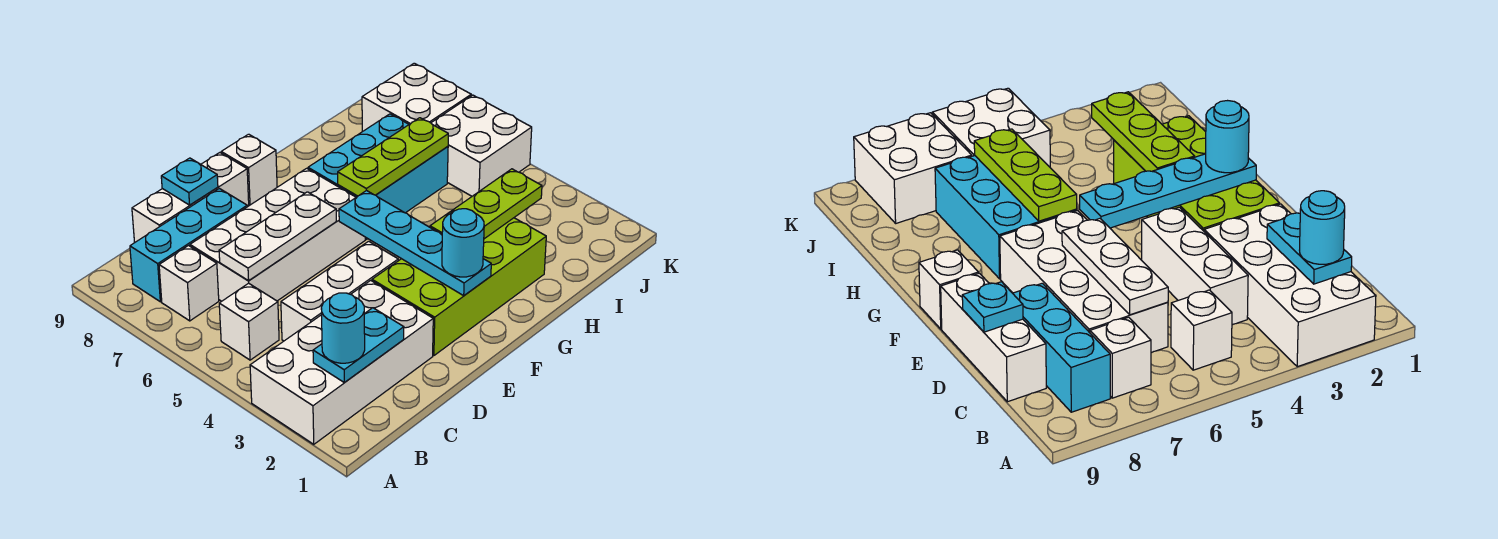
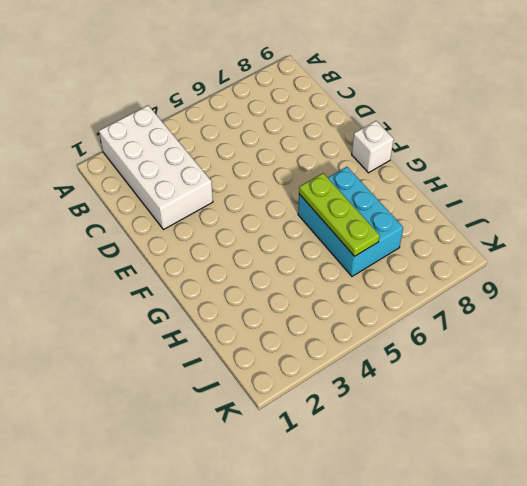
none -> white brick B5 level 1
none -> white brick B7 level 1
none -> cyan brick B8:D8 level 1

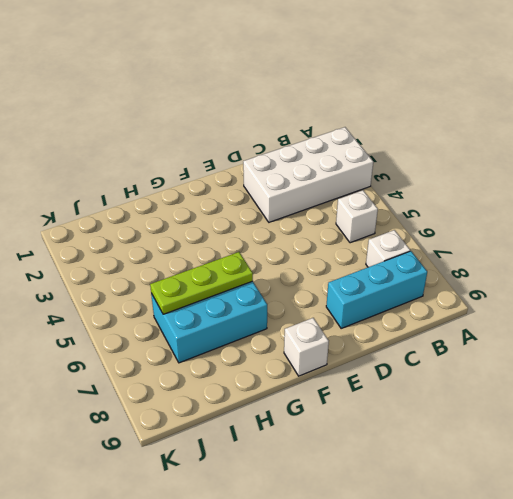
none -> white brick C4:E4 level 1
none -> white brick C6:F7 level 1
none -> white brick C9:E9 level 1

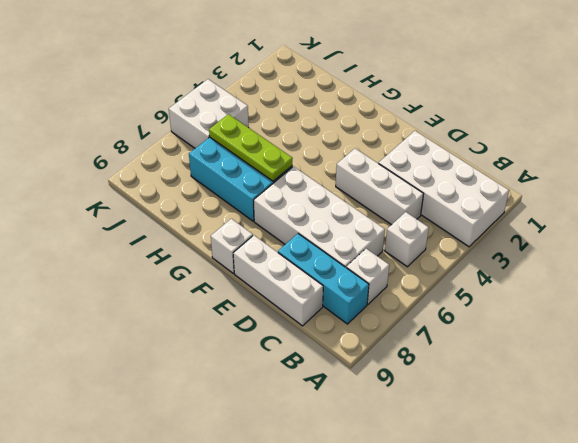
none -> lime brick E2:H3 level 1
none -> white brick J7:K8 level 1
none -> cyan plate B2:C2 level 2

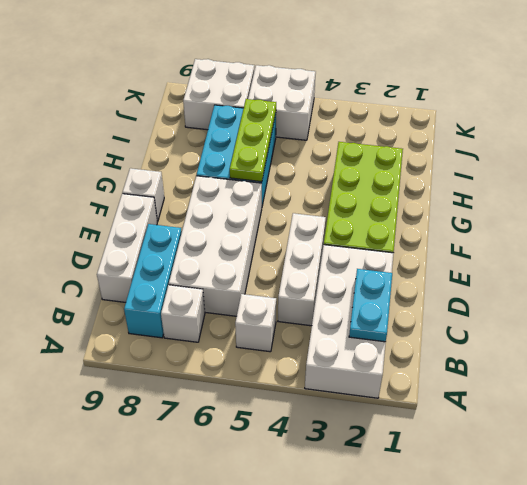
none -> white plate C6:E6 level 2
none -> cyan plate D9 level 2
none -> cyan plate F2:F5 level 2

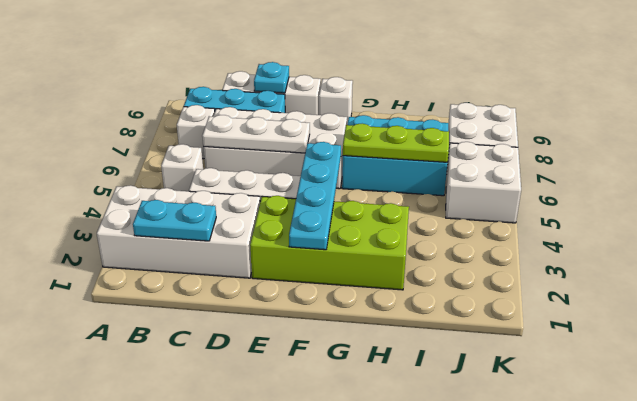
none -> lime plate G3:I3 level 2
none -> cyan round brick B2 level 3
none -> cyan round brick F2 level 3

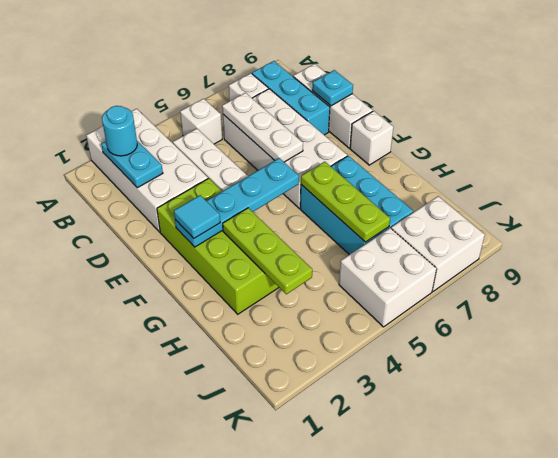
cyan tile F2 level 3 -> cyan round brick F2 level 3

